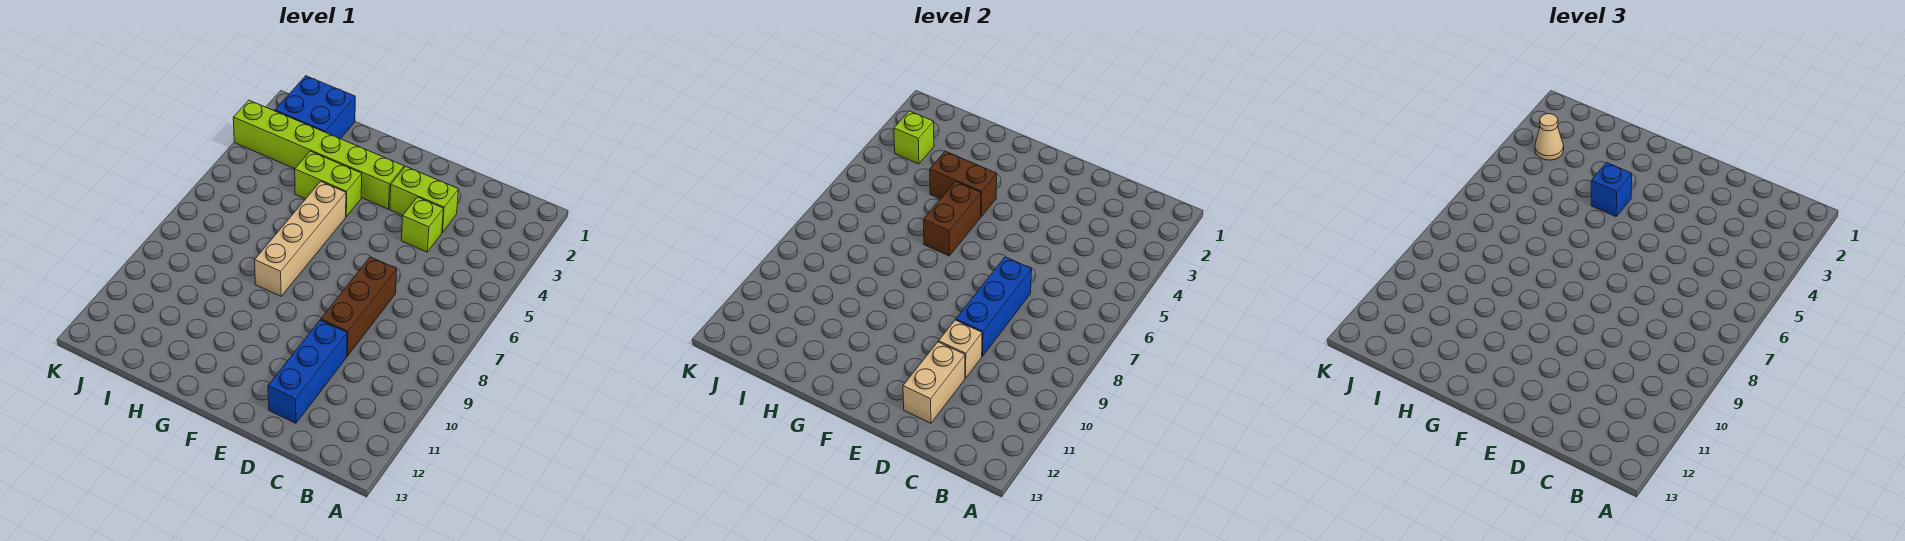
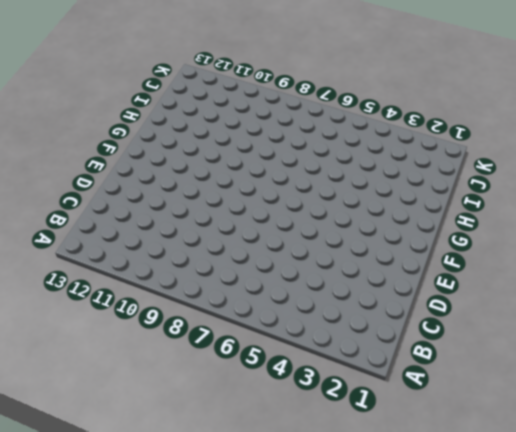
none -> lime brick D3:E3 level 1
none -> lime brick D4 level 1
none -> brown brick D7:D9 level 1

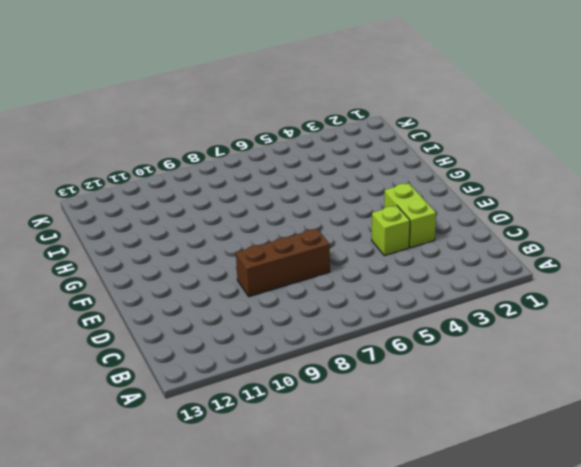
none -> blue brick D10:D12 level 1
none -> lime brick F3:K3 level 1
none -> lime brick G4:H4 level 1

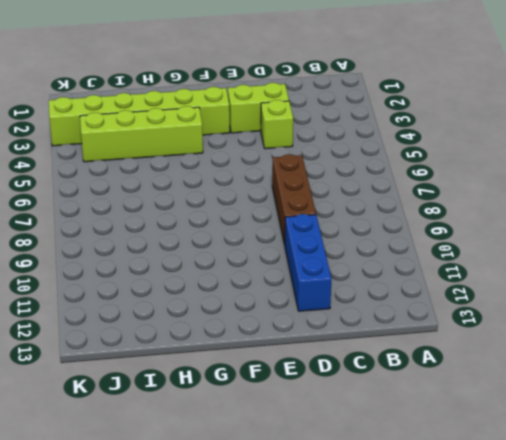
lime brick G4:J4 level 1 -> lime brick G4:H4 level 1
none -> tan brick G5:G8 level 1
none -> blue brick I1:J2 level 1
none -> blue brick D7:D9 level 2

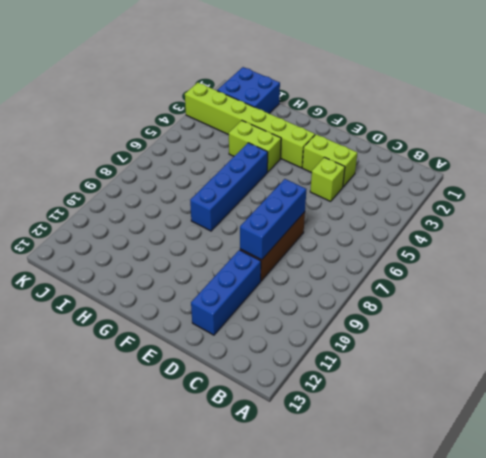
blue brick G5:G8 level 1 -> tan brick G5:G8 level 1
none -> tan brick D10 level 2
none -> tan brick D11:D12 level 2
none -> brown brick G4:H4 level 2

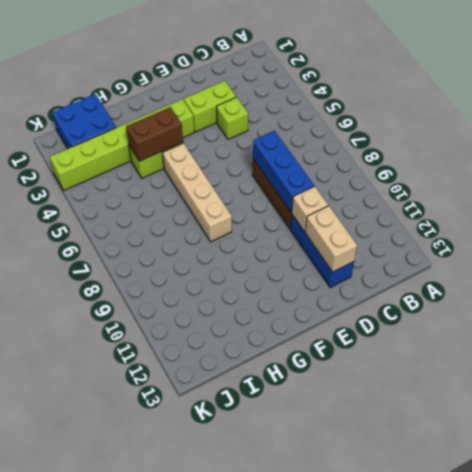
none -> brown brick G5:G6 level 2
none -> lime brick J3 level 2
none -> blue brick G4 level 3

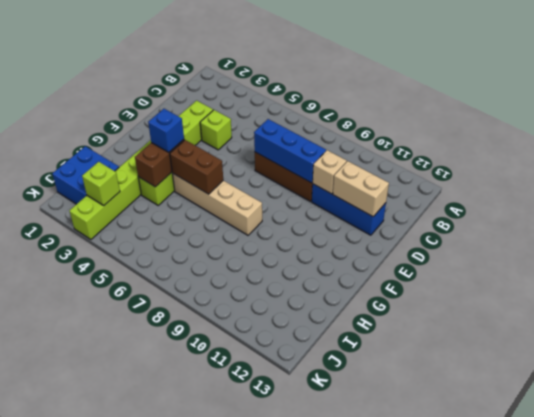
none -> tan cone J3 level 3

